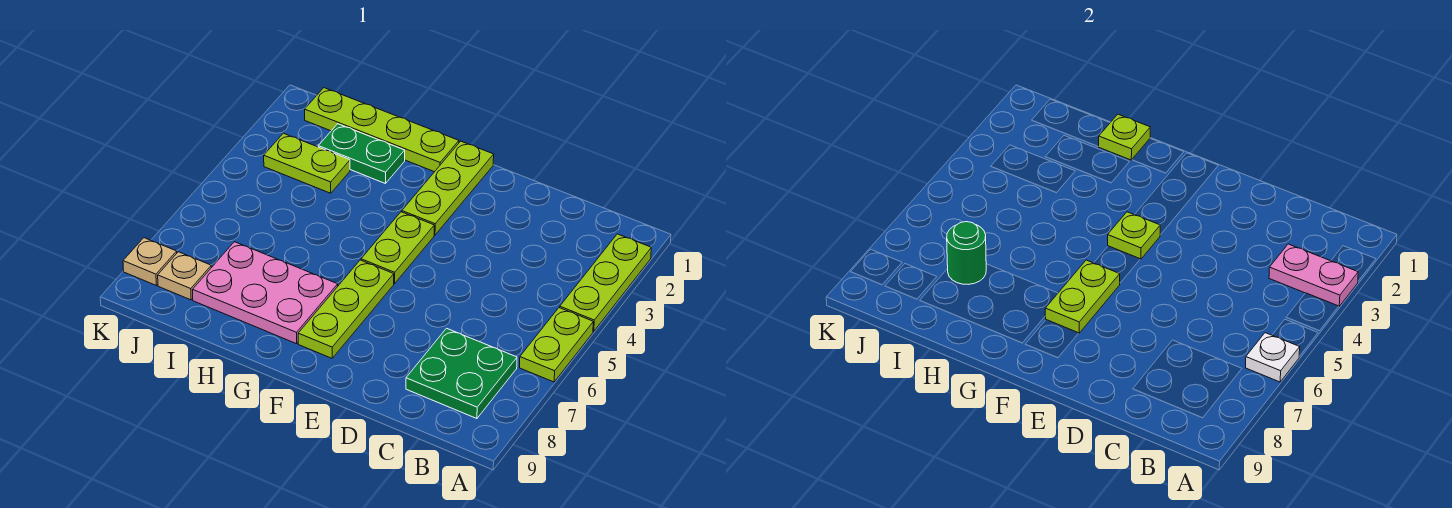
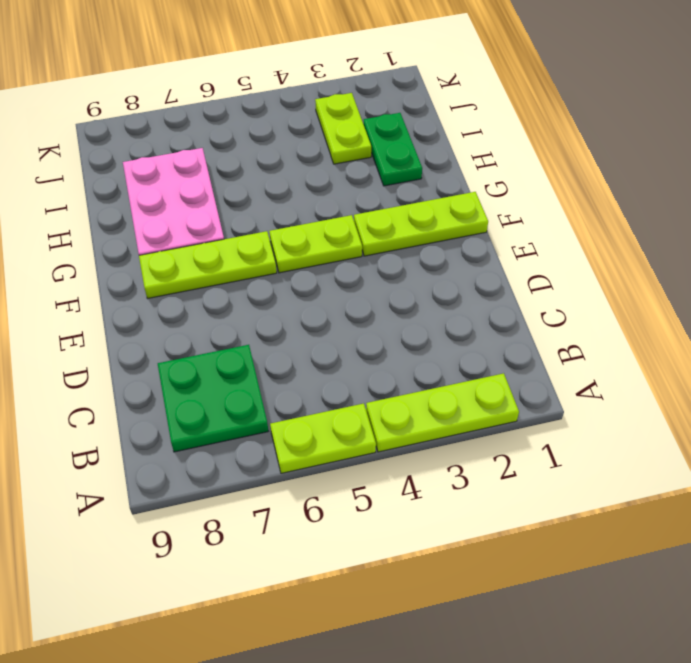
none -> lime plate G1:J1 level 1
none -> tan plate J8 level 1
none -> tan plate K8 level 1

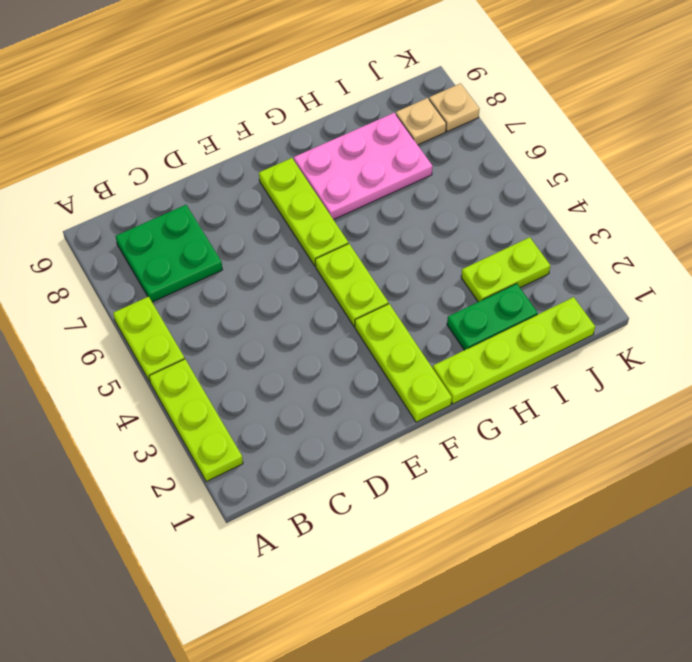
none -> pink plate A3:B3 level 2
none -> white plate A6 level 2
none -> lime plate F4 level 2

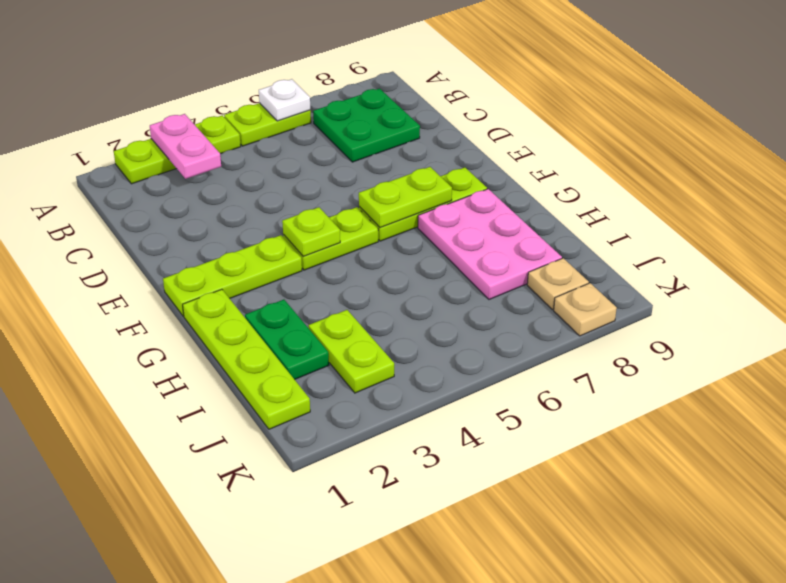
none -> lime plate H1 level 2
none -> green round brick I7 level 2

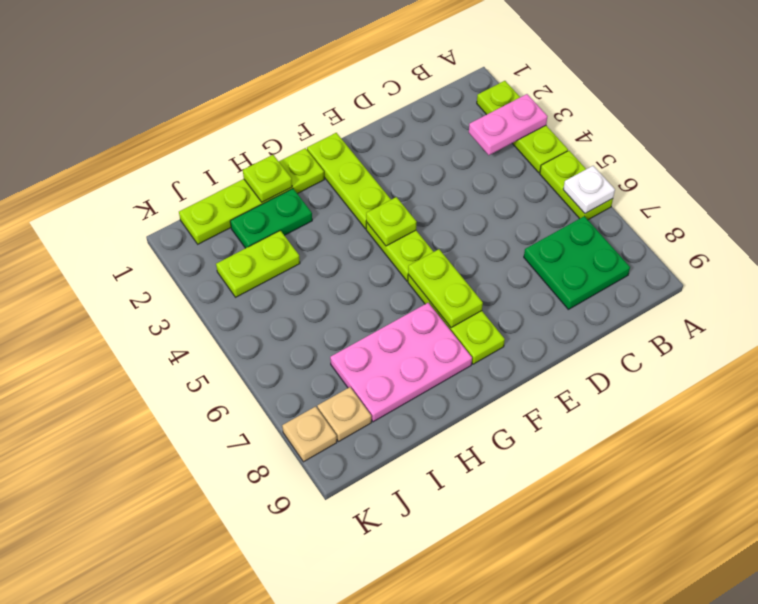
none -> green round brick I7 level 2

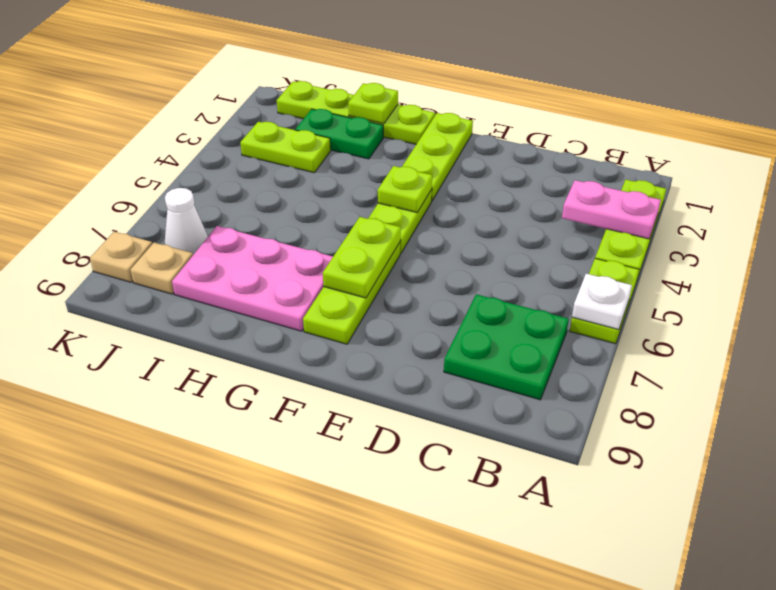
white cone J7 level 1 -> none
none -> green round brick I7 level 2

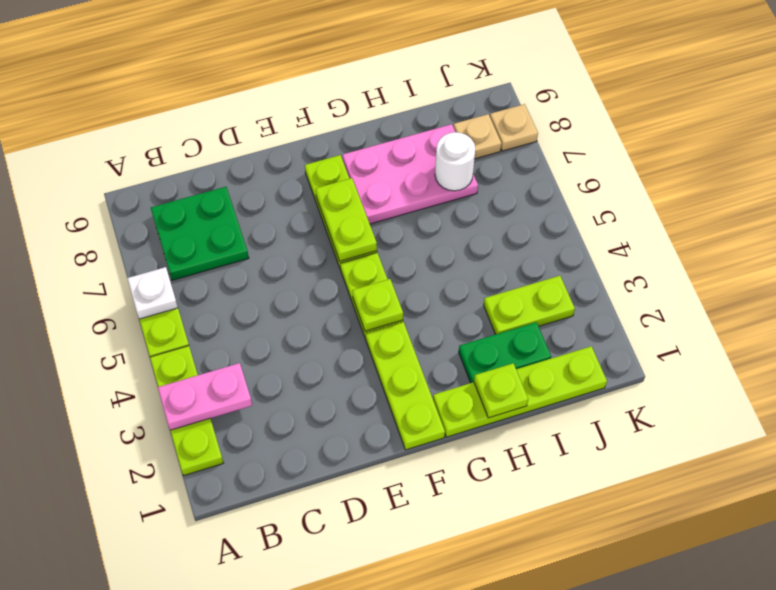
white round brick I7 level 2 -> green round brick I7 level 2

